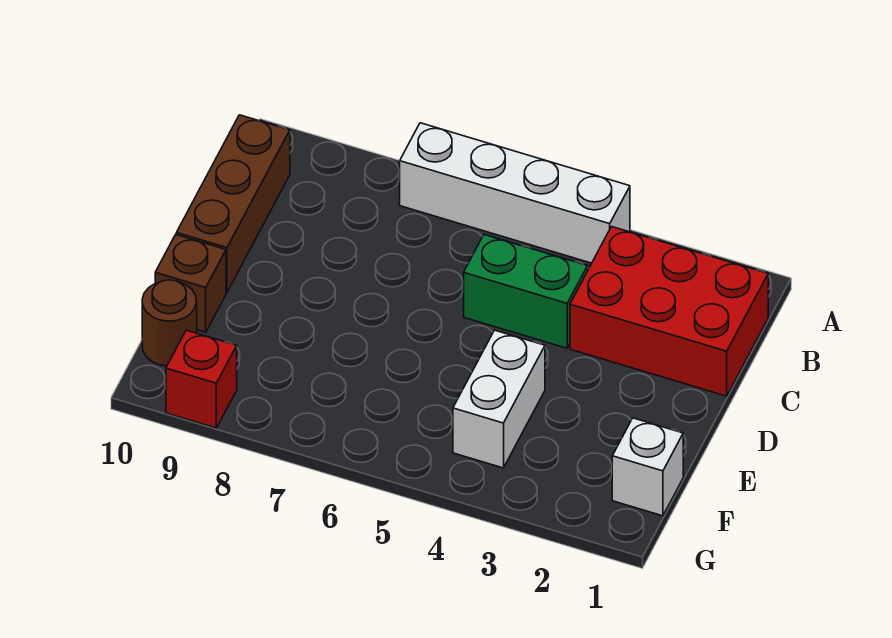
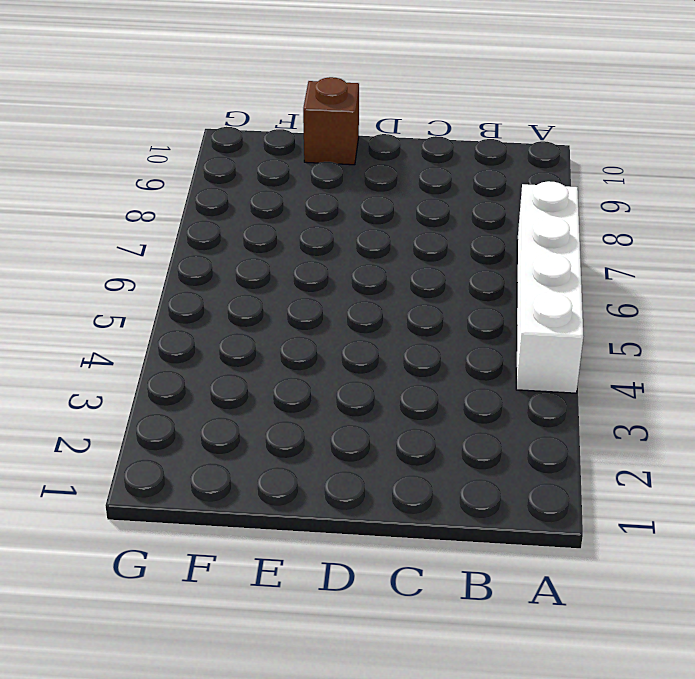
none -> red brick B1:C3 level 1
none -> brown brick B10:D10 level 1

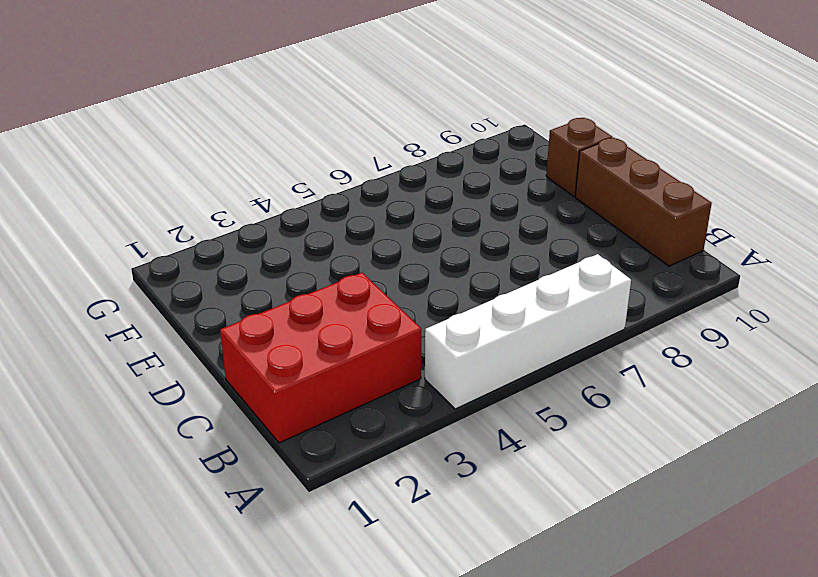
none -> green brick C4:C5 level 1
none -> white brick E4:F4 level 1

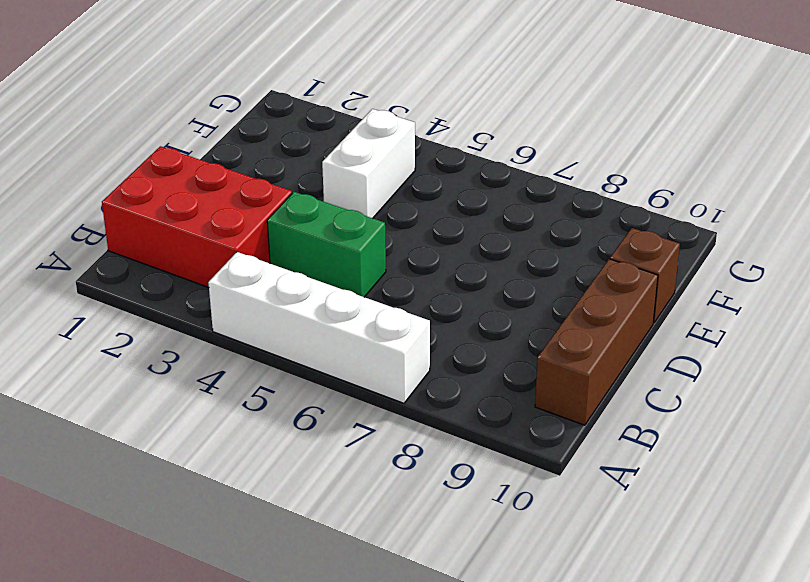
none -> white brick F1 level 1
none -> brown round brick F10 level 1

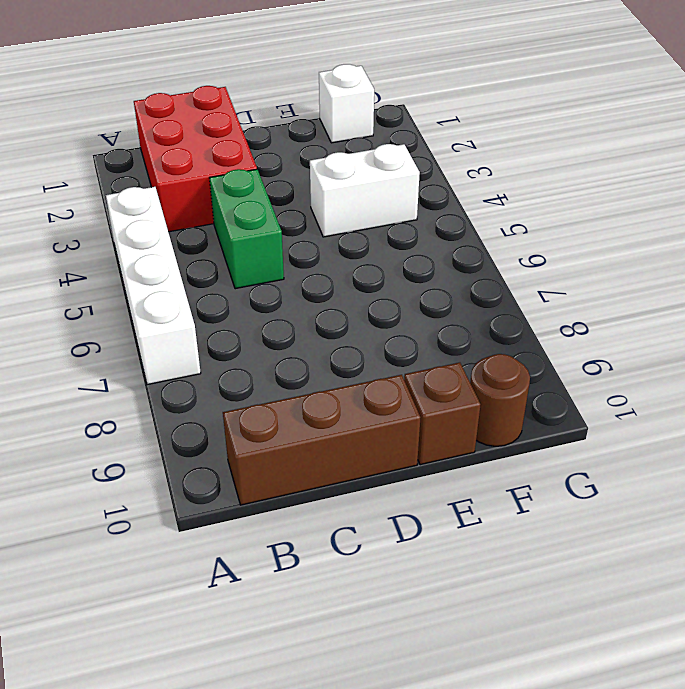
none -> red brick G9 level 1

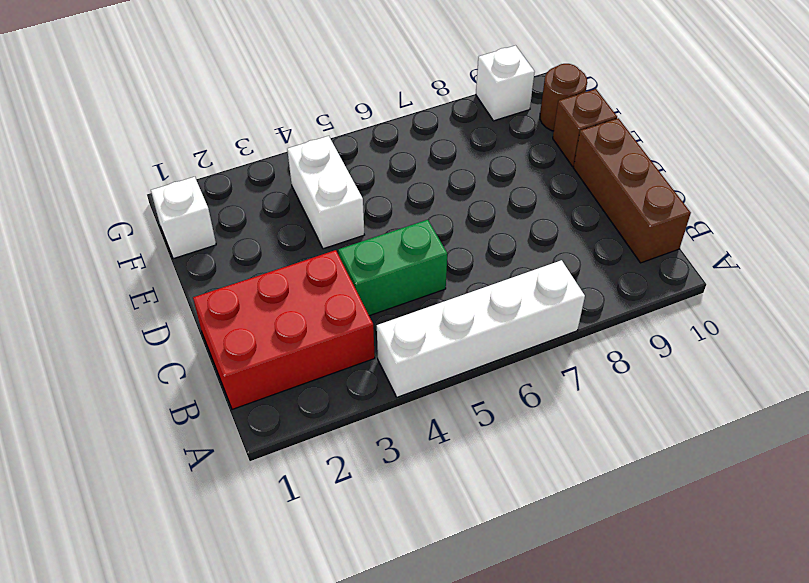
white brick G9 level 1 -> red brick G9 level 1

